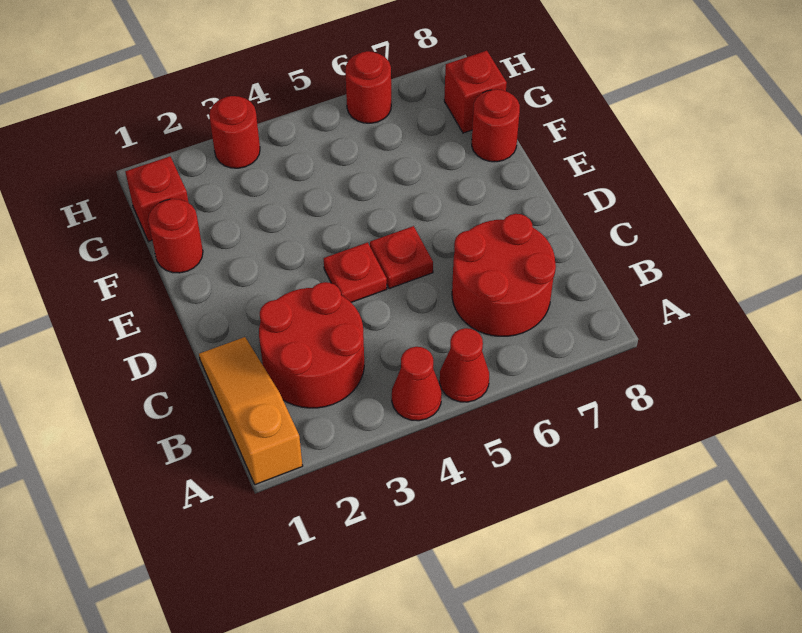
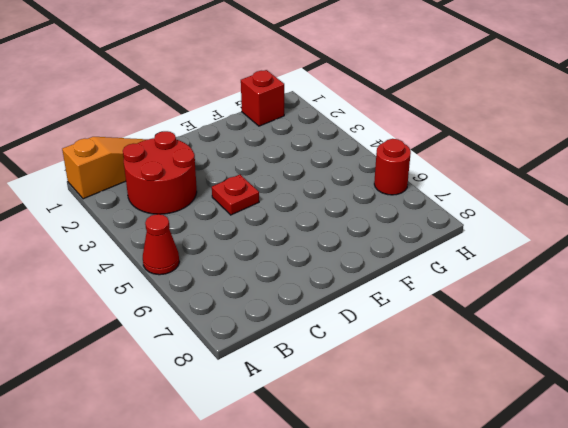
none -> red cone A4 level 1
none -> red round brick B6:C7 level 1
none -> red plate D5 level 1

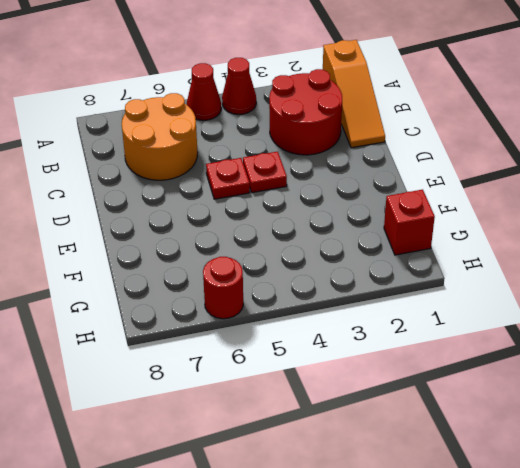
orange round brick B6:C7 level 1 -> red round brick B6:C7 level 1
none -> red round brick F1 level 1
none -> red round brick F8 level 1
none -> red brick G8 level 1

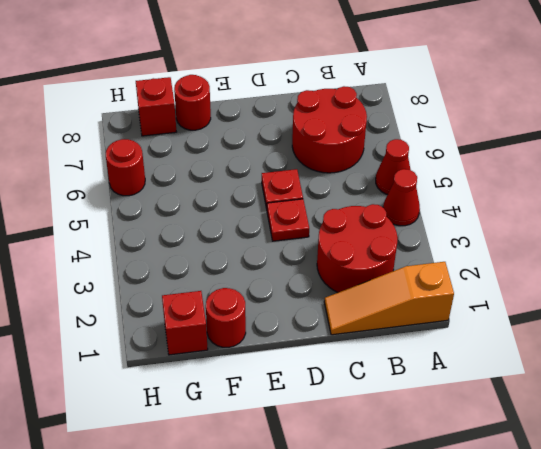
none -> red round brick H3 level 1

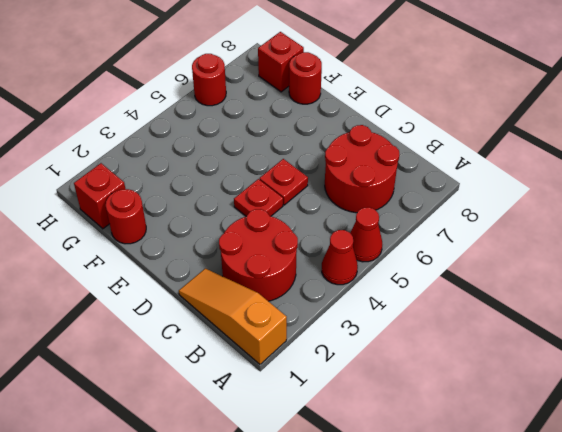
none -> red round brick H3 level 1

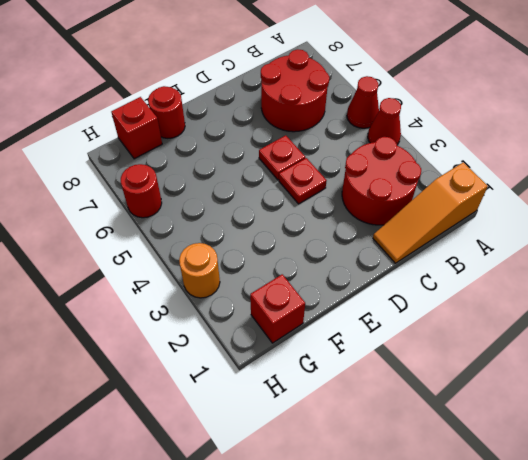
orange round brick H3 level 1 -> red round brick H3 level 1
none -> red round brick F1 level 1

